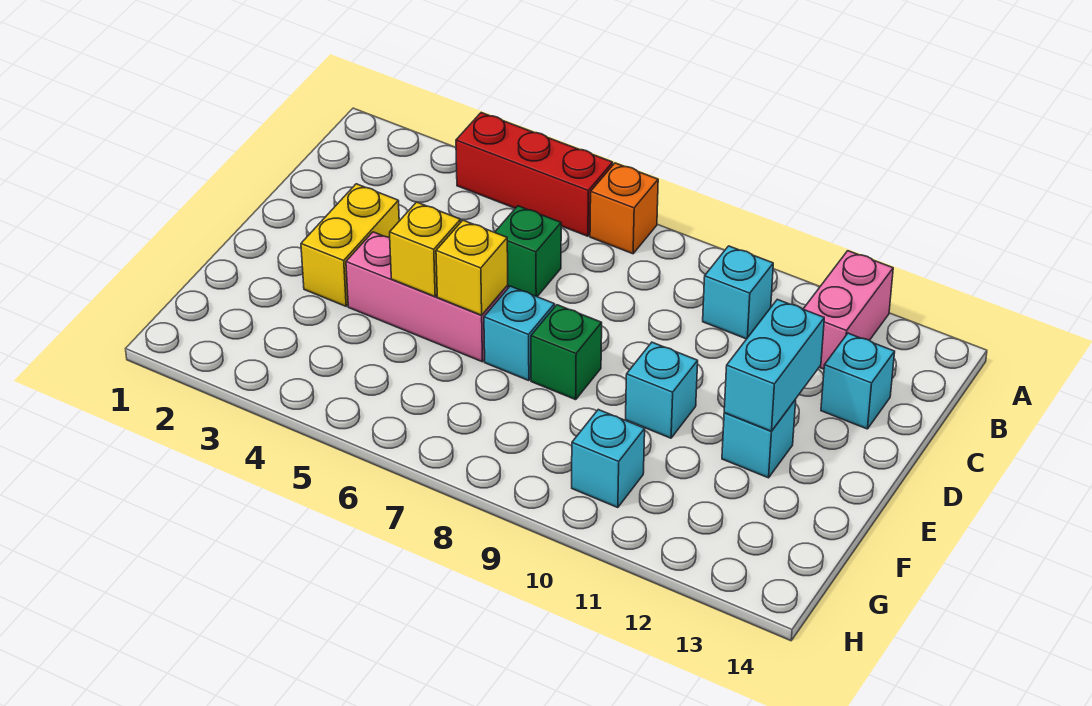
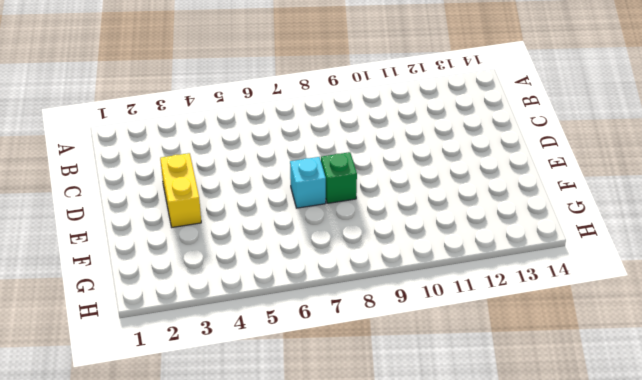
none -> red brick A4:A6 level 1
none -> orange brick A7 level 1
none -> pink brick A12:B12 level 1

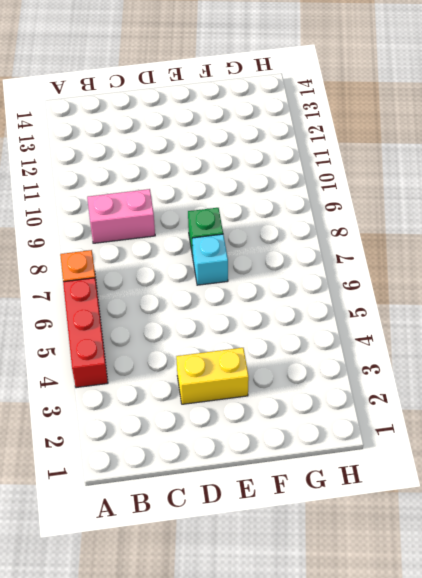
pink brick B9:C9 level 1 -> pink brick A12:B12 level 1
none -> cyan brick B10 level 1
none -> green brick C6 level 1
none -> cyan brick C13 level 1

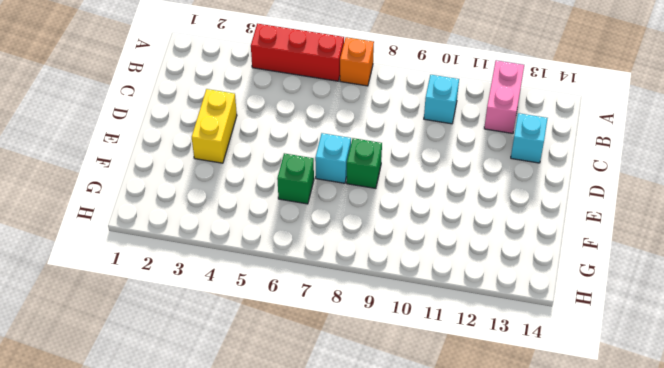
green brick F6 level 1 -> green brick C6 level 1
none -> pink brick E4:E6 level 1
none -> cyan brick E10 level 1
none -> cyan brick E12 level 1

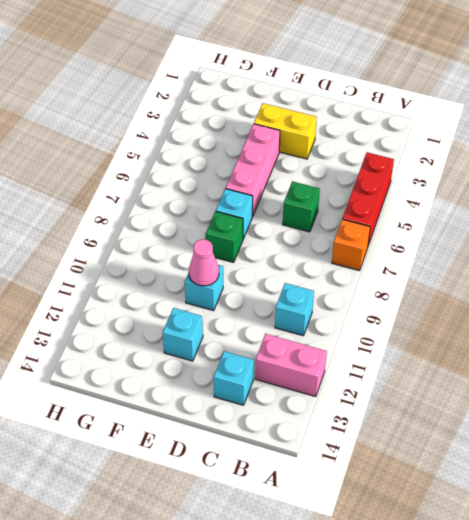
pink cone E10 level 2 -> none
none -> cyan brick G10 level 1
none -> cyan brick D12:E12 level 2
none -> yellow brick E5 level 2

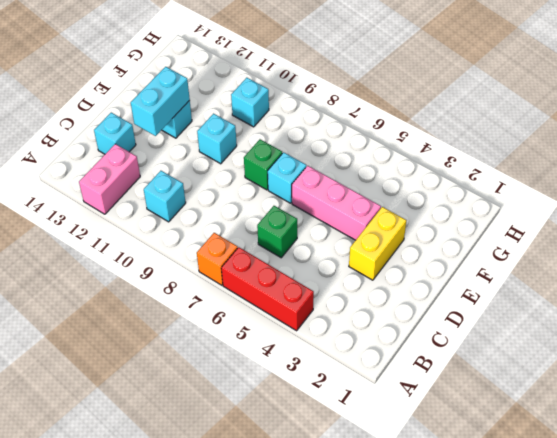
none -> yellow brick E5 level 2
none -> yellow brick E6 level 2

